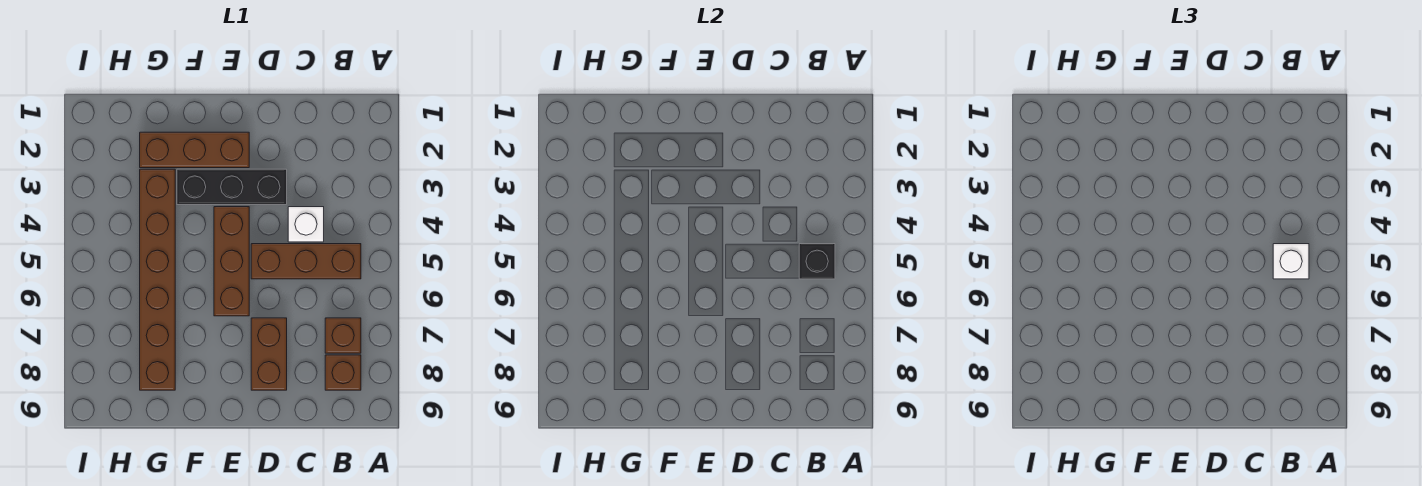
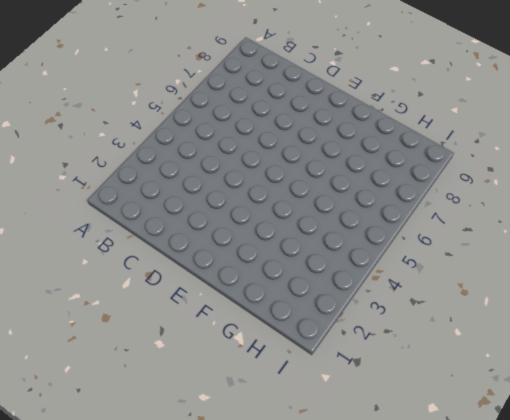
none -> brown brick B5:D5 level 1
none -> brown brick B7 level 1

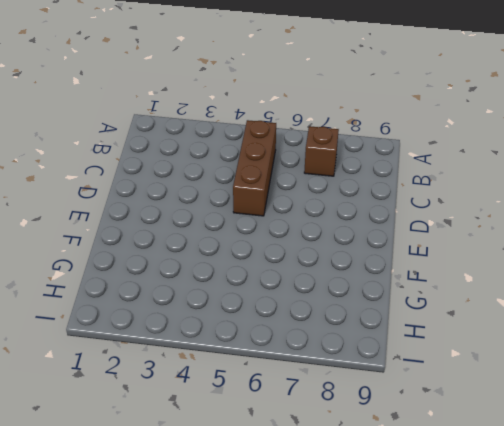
none -> brown brick B8 level 1
none -> white brick C4 level 1

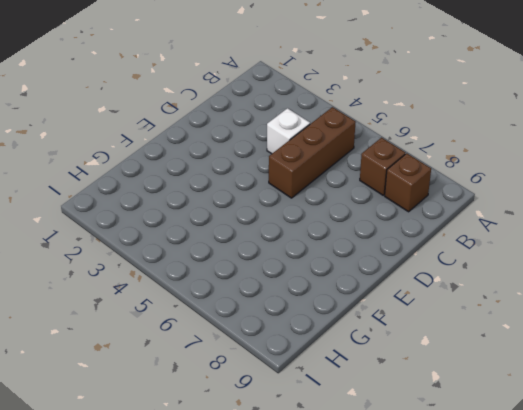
none -> black brick D3:F3 level 1
none -> brown brick D7:D8 level 1

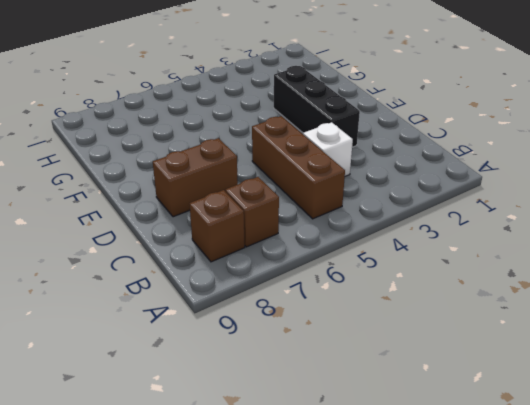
none -> brown brick E2:G2 level 1
none -> brown brick E4:E6 level 1

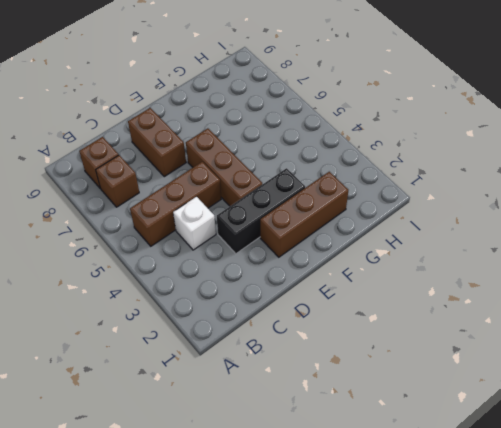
none -> brown brick G3:G8 level 1
none -> black brick B5 level 2

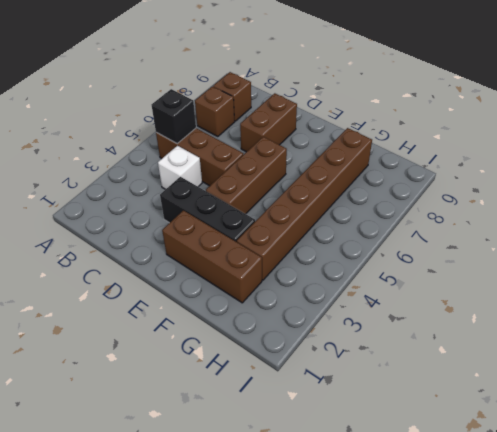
none -> white brick B5 level 3

